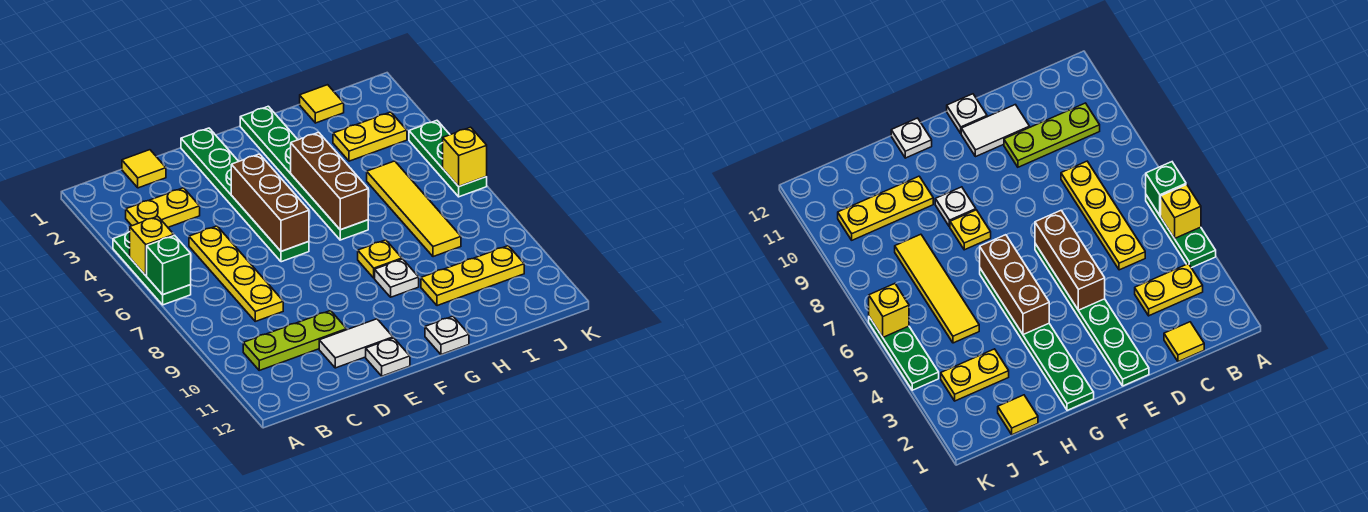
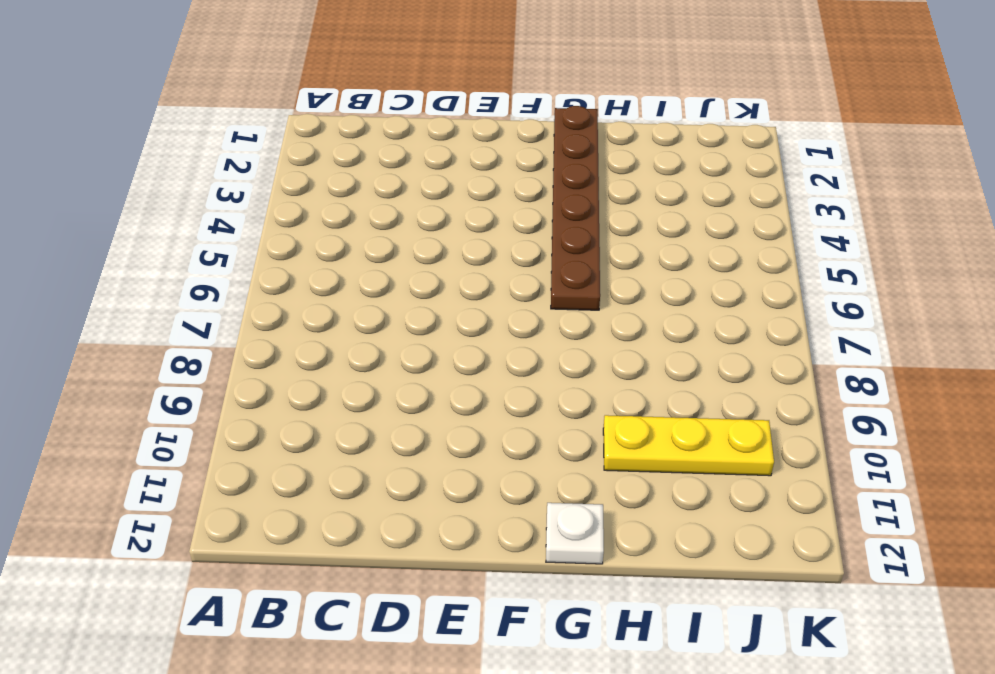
brown plate G1:G6 level 1 -> green plate G1:G6 level 1
none -> green plate A4:A6 level 1
none -> yellow plate B3:C3 level 1
none -> lime plate B10:D10 level 1

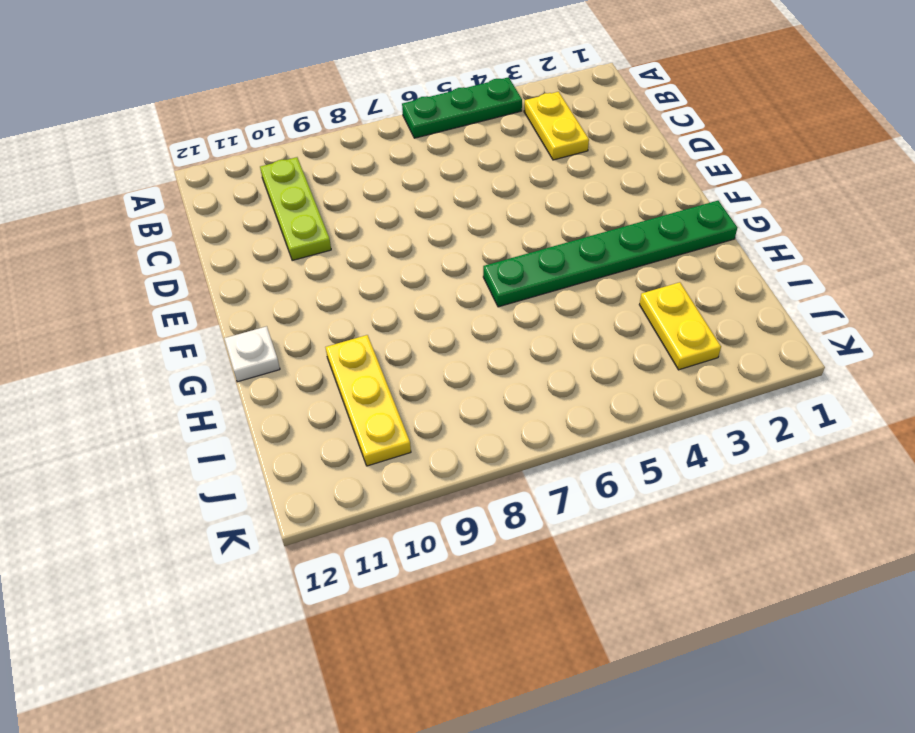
none -> yellow tile C1 level 1
none -> yellow plate C5:C8 level 1
none -> white tile D11:E11 level 1

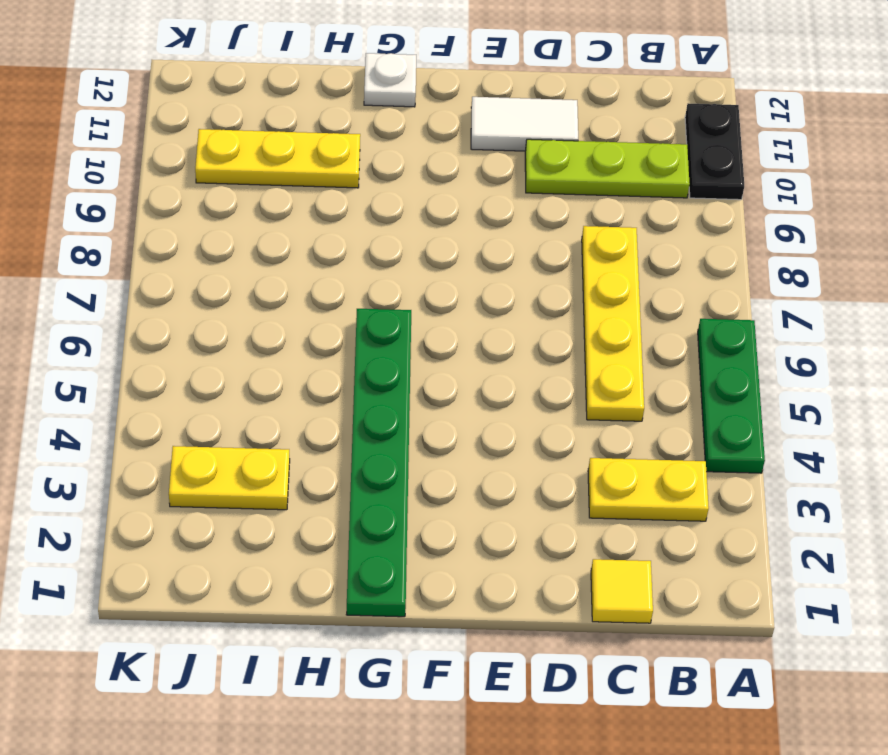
black plate A10:A11 level 1 -> none
none -> green plate E1:E6 level 1
none -> white plate E12 level 1
none -> yellow plate G8 level 1

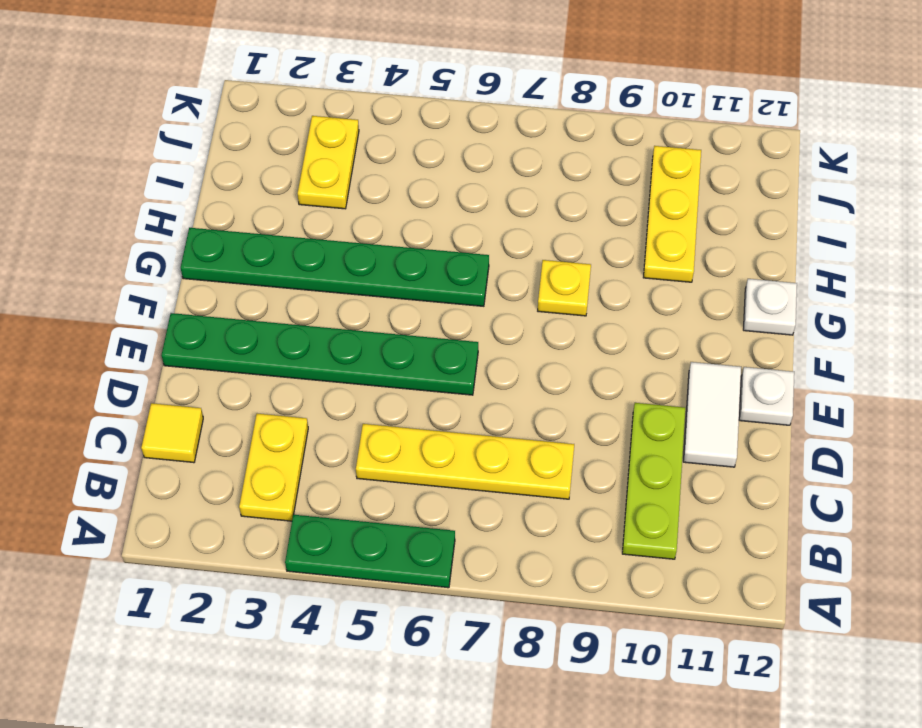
none -> white plate G9 level 1
none -> yellow tile I1 level 1
none -> yellow tile I5:I8 level 1

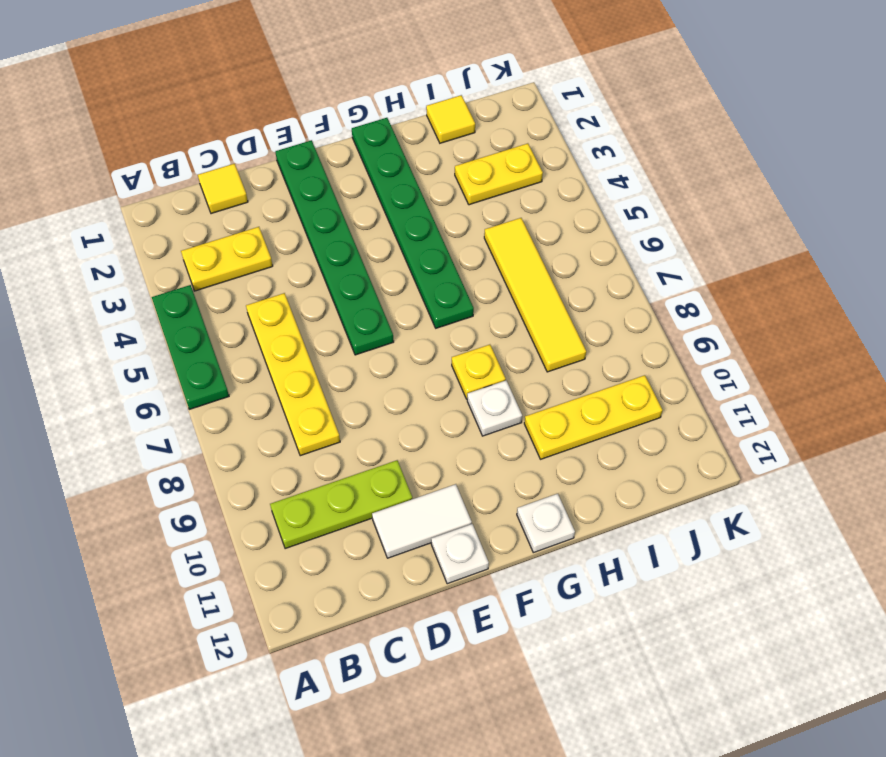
none -> green plate K4:K6 level 1
none -> yellow brick A5 level 2
none -> green brick A6 level 2

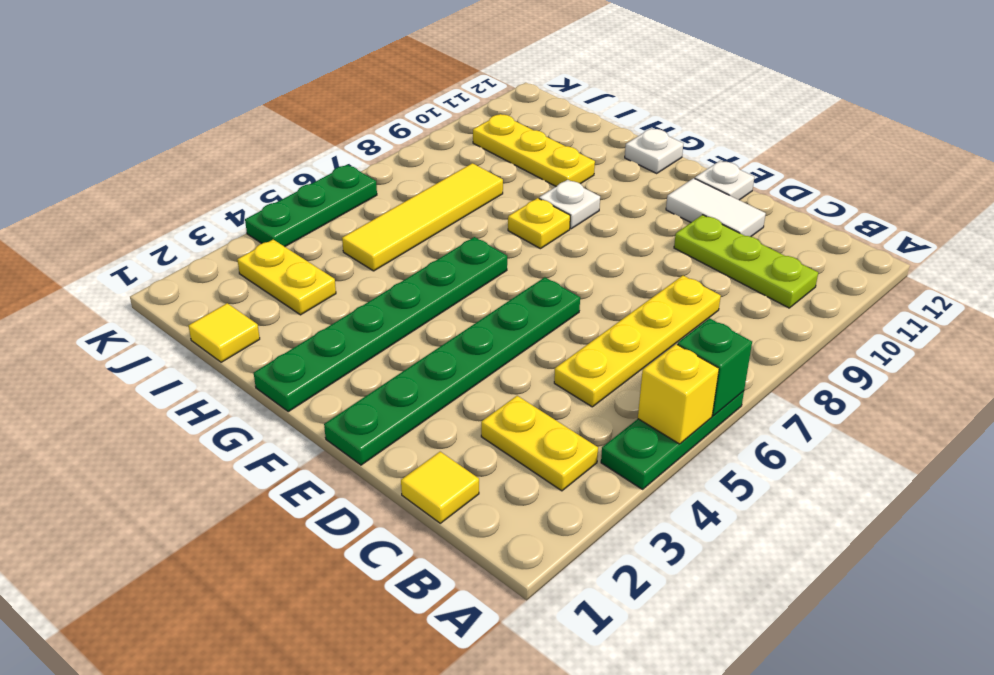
none -> brown brick E4:E6 level 2
none -> brown brick G4:G6 level 2
none -> yellow brick K6 level 2

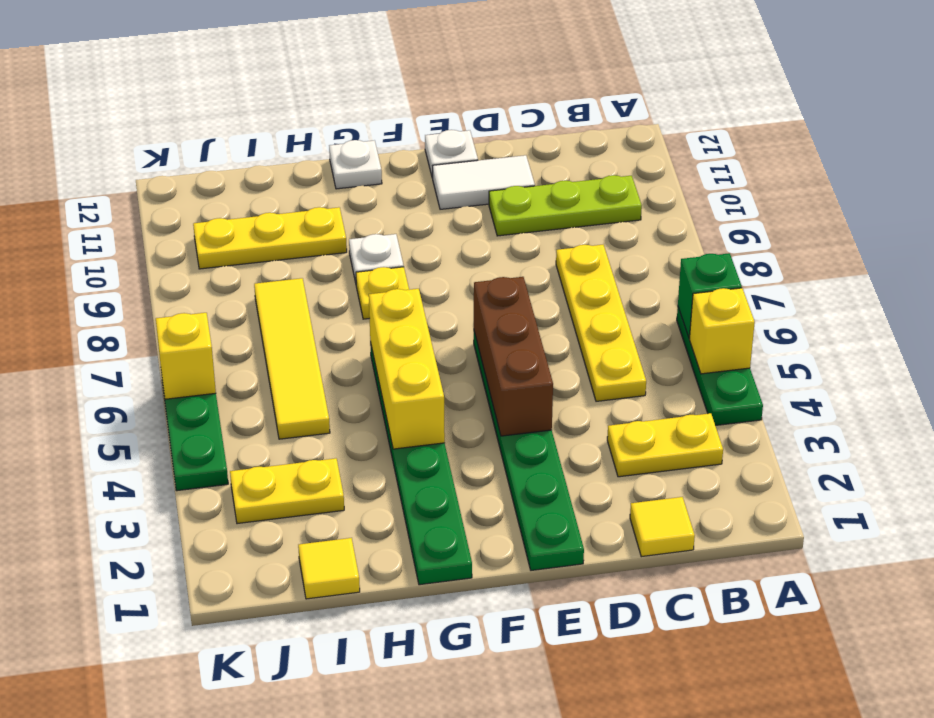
yellow brick G4:G6 level 2 -> brown brick G4:G6 level 2

